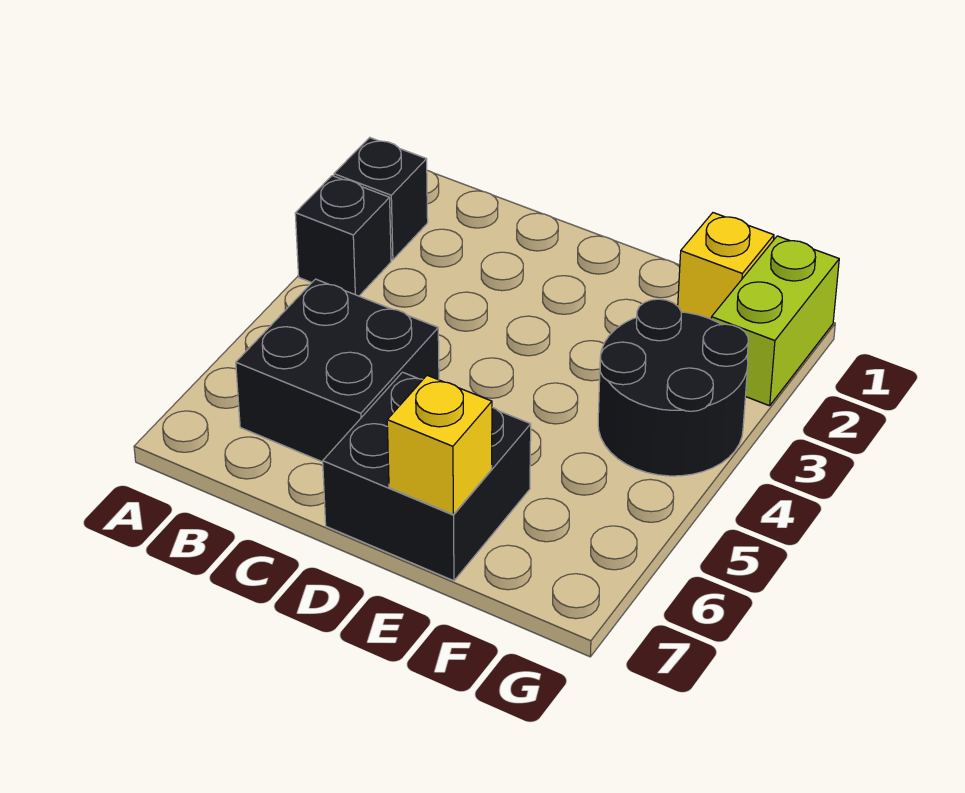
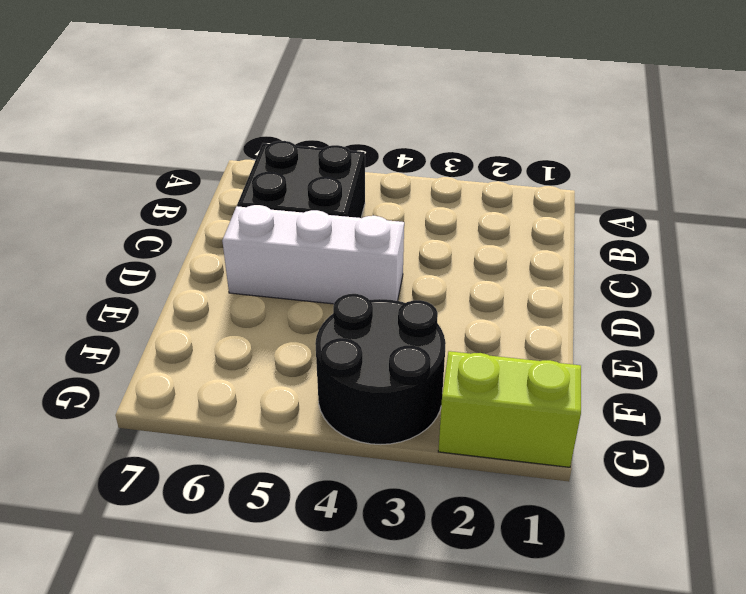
white brick D4:D6 level 1 -> black brick D6:E7 level 1
none -> black brick A2 level 1
none -> black brick A3 level 1

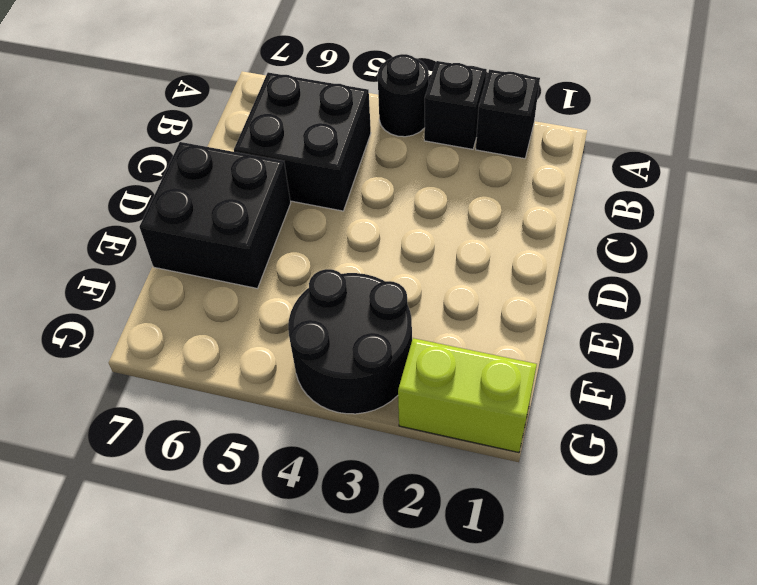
black round brick A4 level 1 -> none
none -> yellow brick F1 level 1
none -> yellow brick E7 level 2

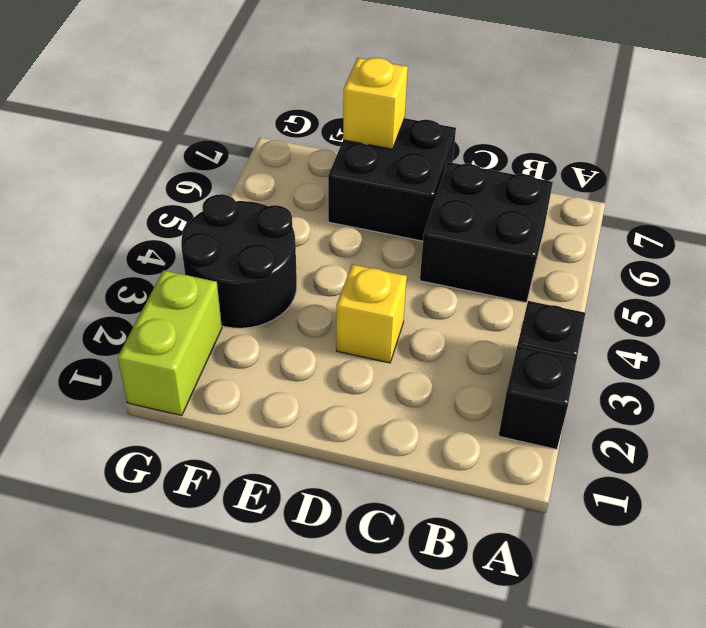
yellow brick D3 level 1 -> yellow brick F1 level 1

